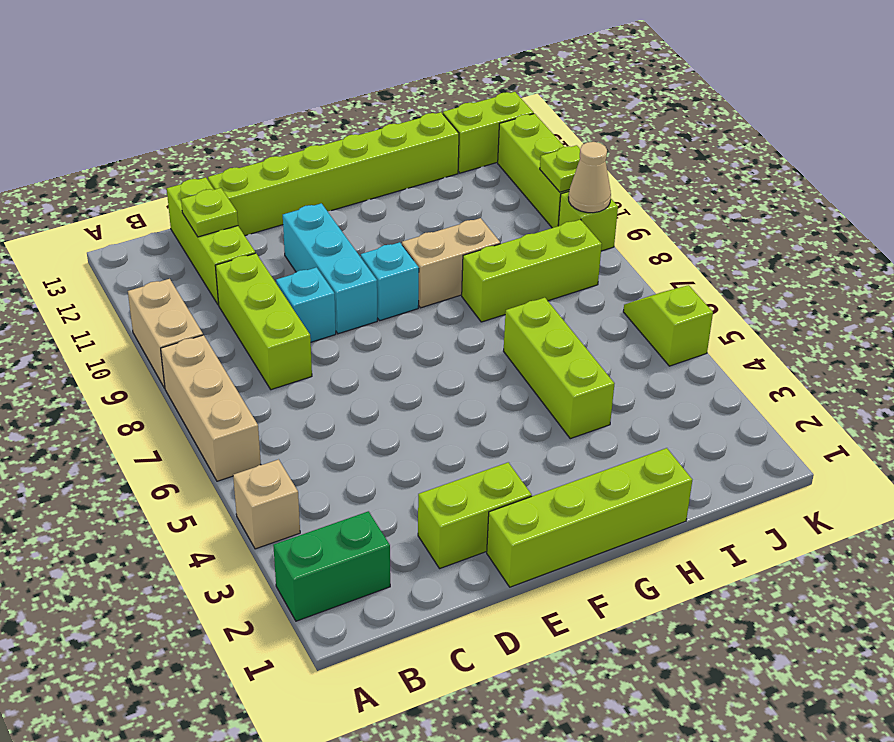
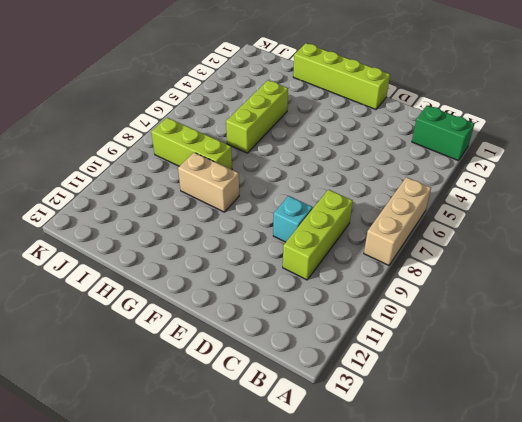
none -> tan brick A4 level 1
none -> tan brick A9:A10 level 1
none -> lime brick C11:C13 level 1

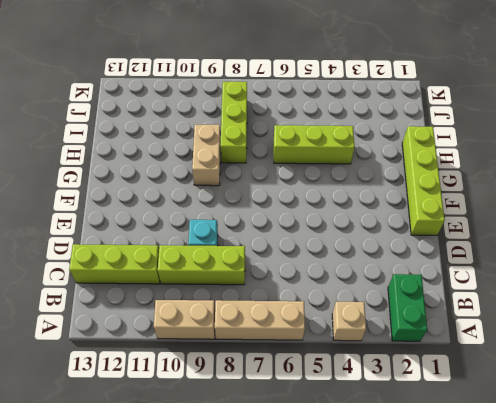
none -> lime brick D2:E2 level 1
none -> lime brick D13:I13 level 1
none -> cyan brick E9:E11 level 1

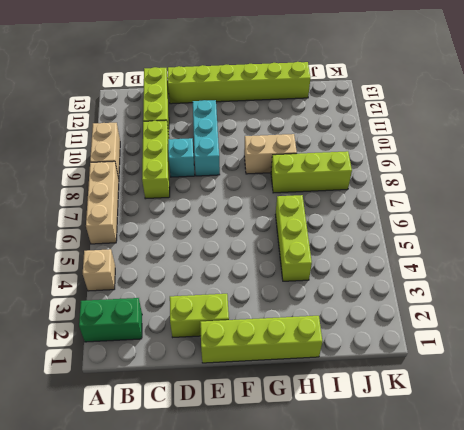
none -> cyan brick F9 level 1
none -> lime brick J13:K13 level 1
none -> lime slope K5:K6 level 1 top 5

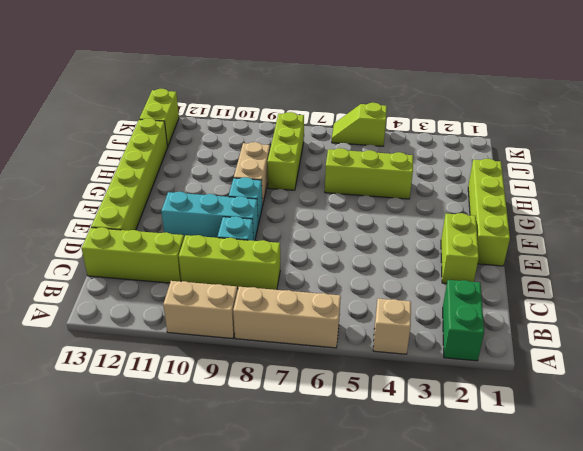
none -> lime brick K9 level 1
none -> lime brick K10:K12 level 1
none -> lime plate C12 level 2

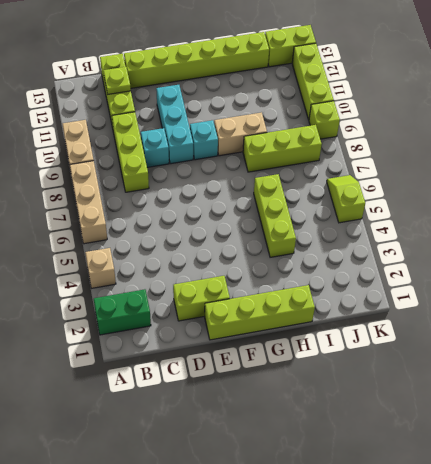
none -> tan cone K9 level 2
none -> lime plate K10 level 2

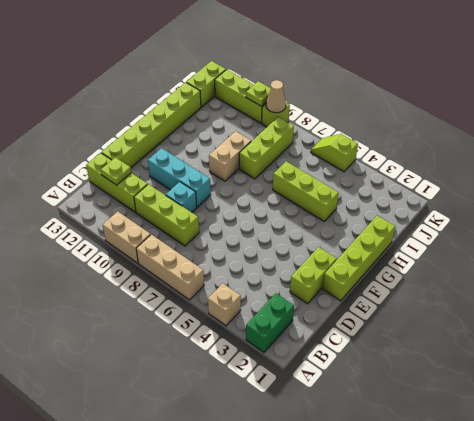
none -> cyan brick F9 level 1

